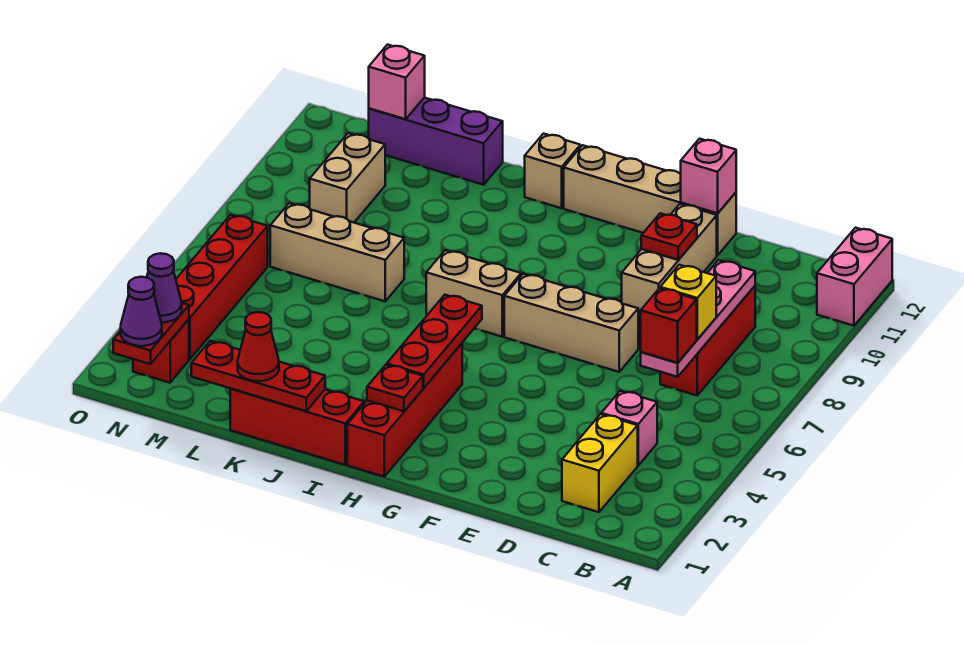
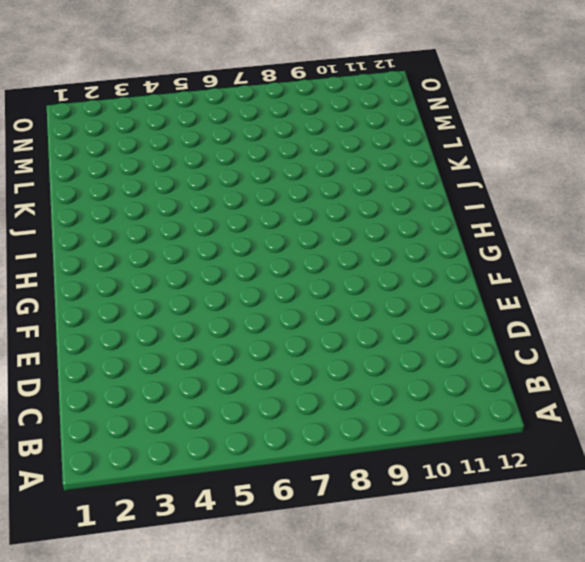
none -> pink brick A11:A12 level 1
none -> yellow brick C2:C3 level 1
none -> pink brick C4 level 1

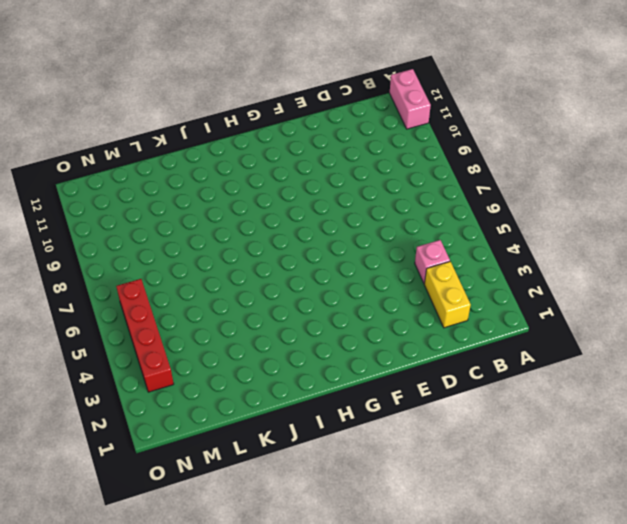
none -> red brick C7:C9 level 1
none -> tan brick E7:G7 level 1
none -> tan brick E9:E11 level 1

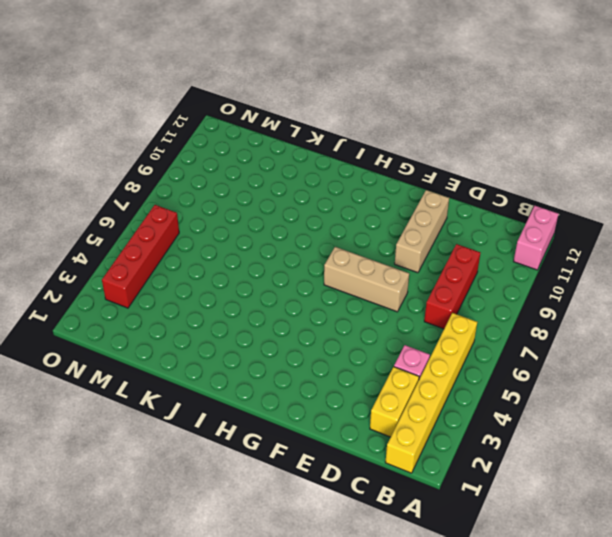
yellow brick B1:B6 level 1 -> none
none -> tan brick E12:H12 level 1
none -> red brick H1:H4 level 1
none -> tan brick H7:I7 level 1

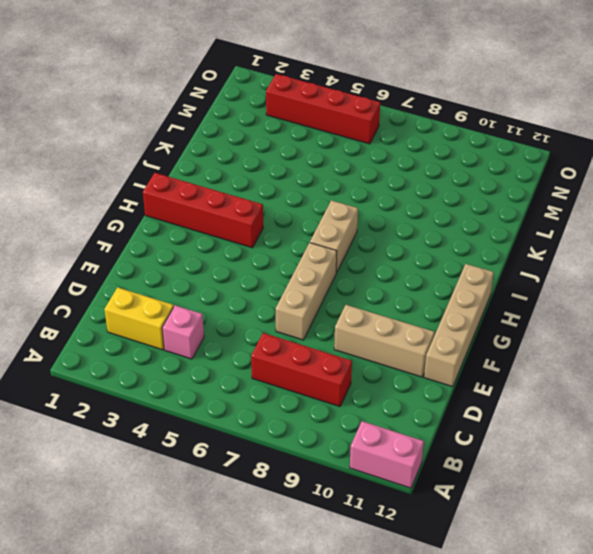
none -> red brick I1:K1 level 1
none -> tan brick I12 level 1
none -> tan brick K7:M7 level 1

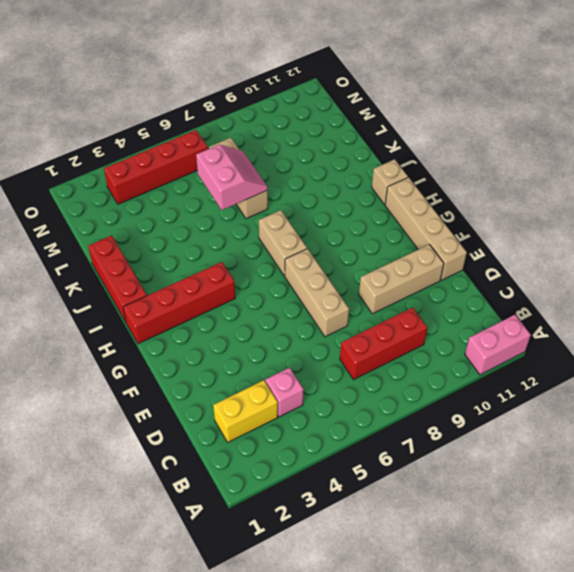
pink slope K6:L7 level 2 top 6 -> none
none -> purple brick K12:M12 level 1
none -> tan brick M9:M10 level 1
none -> red brick N2 level 1

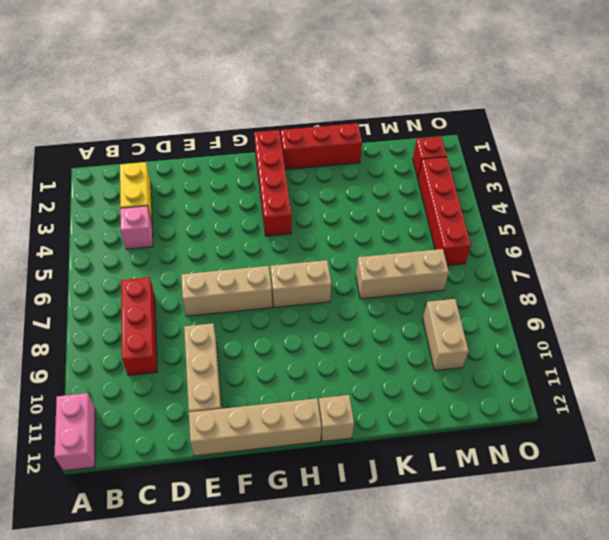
none -> purple brick K12:M12 level 1
none -> pink plate C6:C9 level 2
none -> red plate E10 level 2

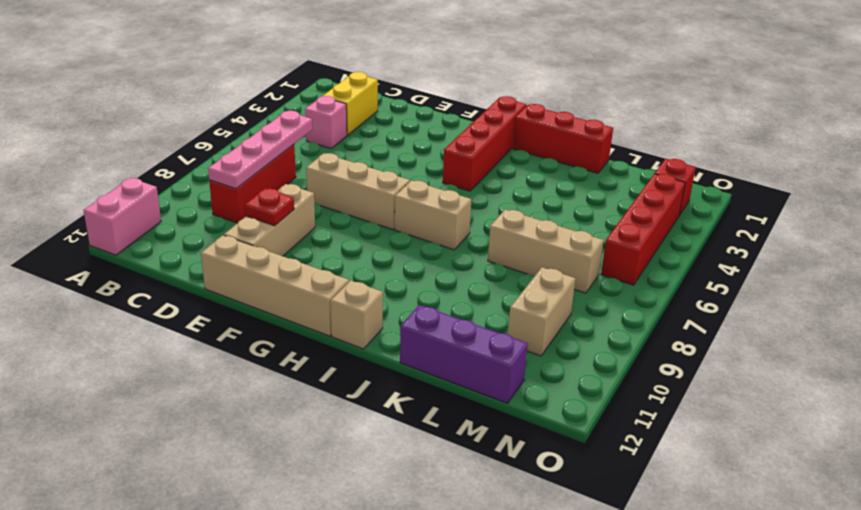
none -> pink brick E12 level 2
none -> red plate H2 level 2
none -> red plate H3:H5 level 2

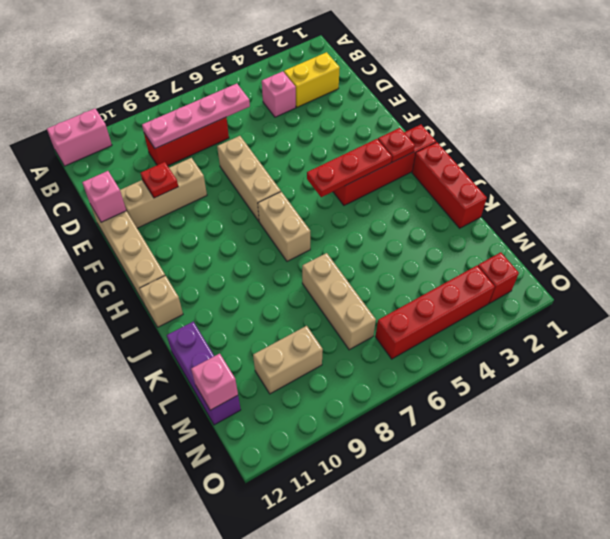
none -> red plate J1:L1 level 2
none -> red plate N1:N2 level 2
none -> red brick C6 level 3

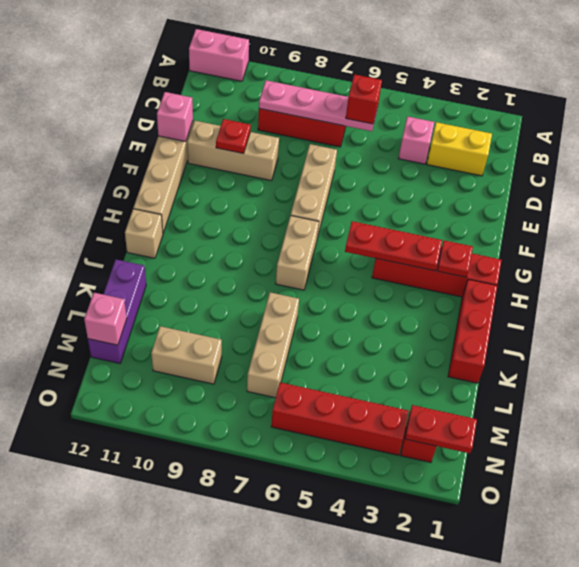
none -> red plate J1:L1 level 2
none -> yellow brick C7 level 3
none -> red cone K1 level 3

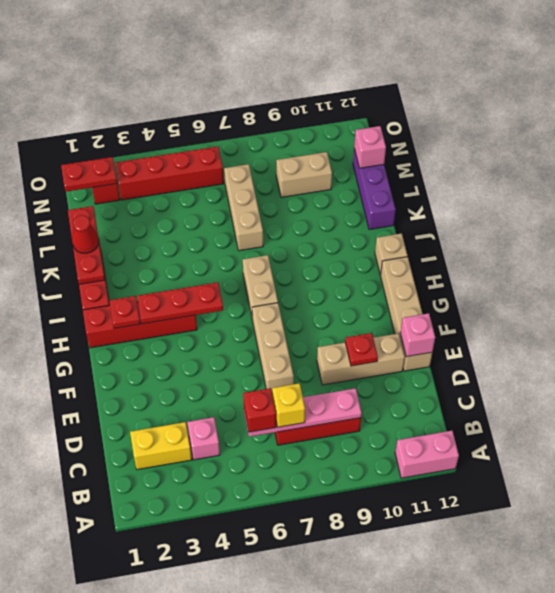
none -> purple cone N1 level 3
none -> purple cone N2 level 3

